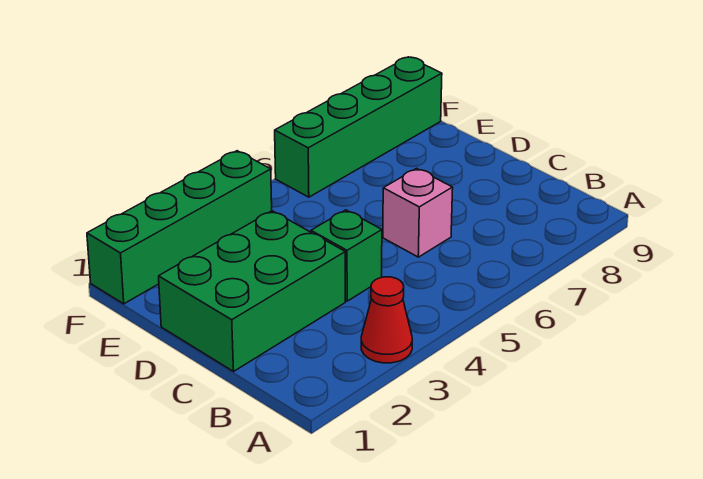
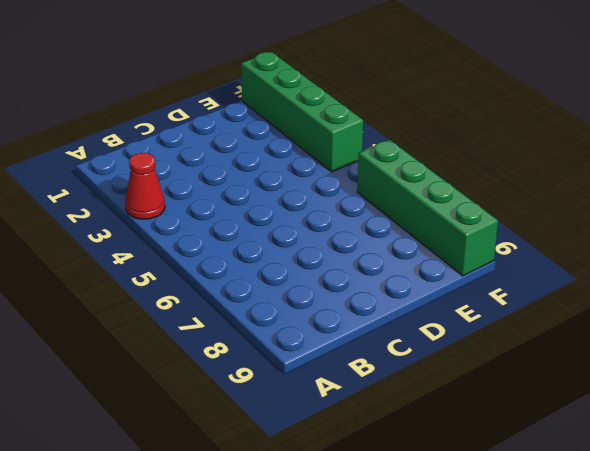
none -> green brick C1:D3 level 1
none -> green brick C4 level 1

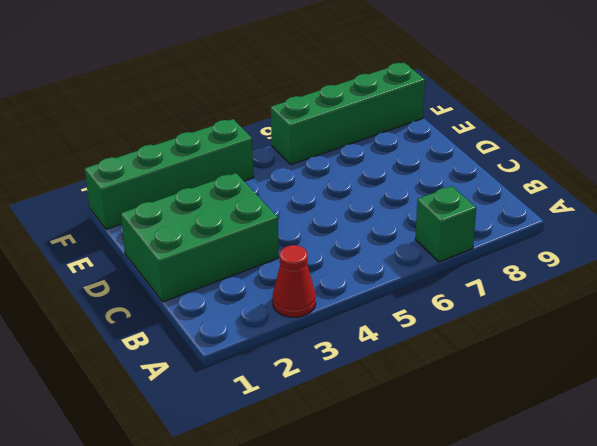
green brick A7 level 1 -> green brick C4 level 1
none -> pink brick C6 level 1

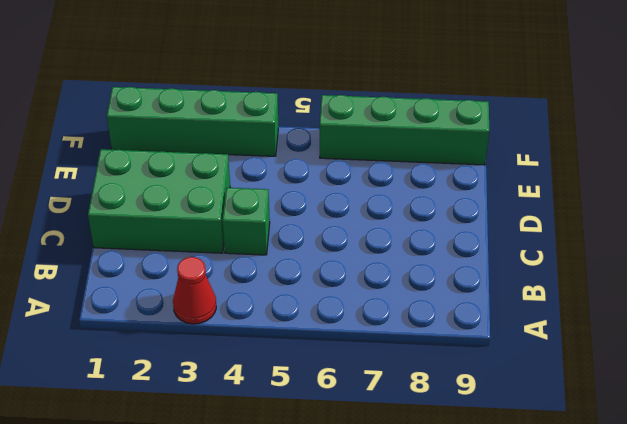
none -> pink brick C6 level 1

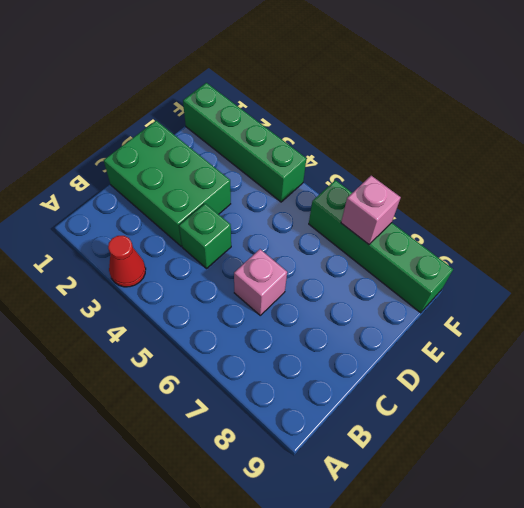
pink brick F7 level 2 -> none

